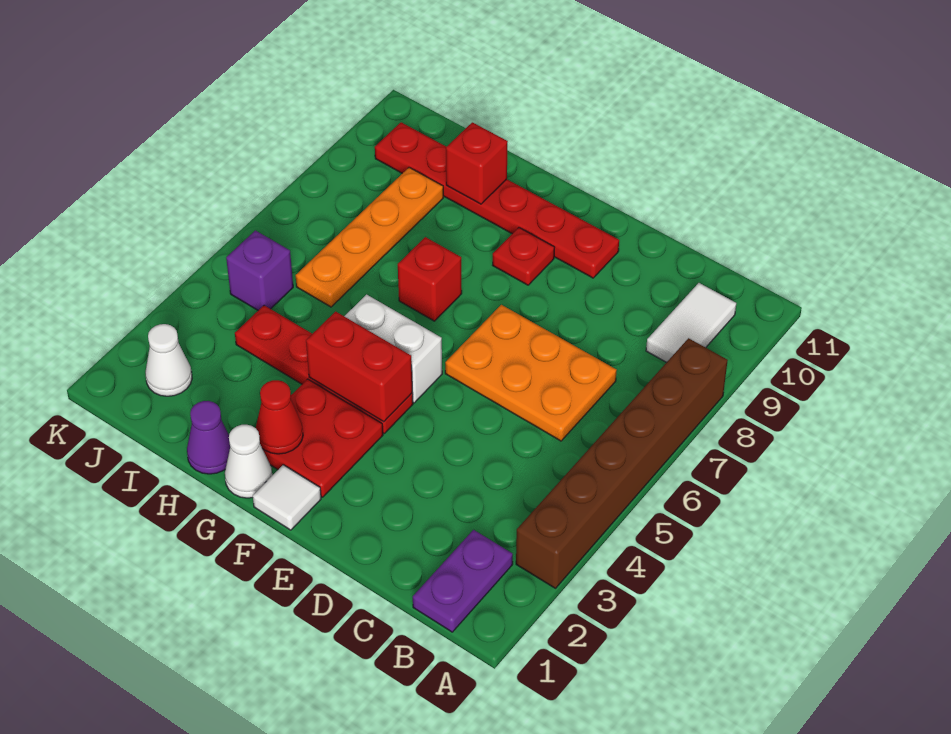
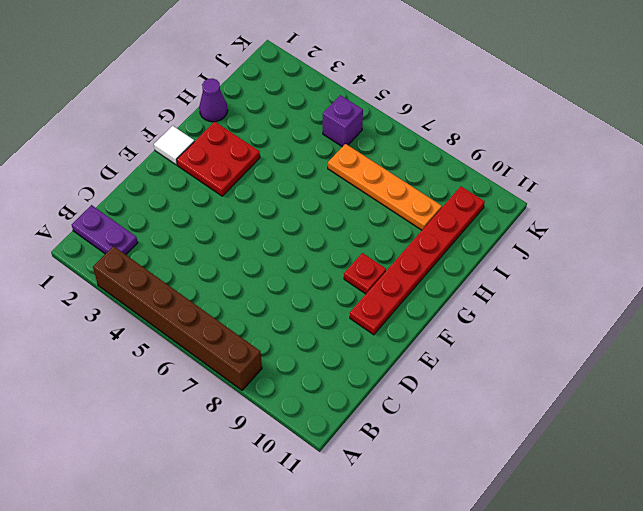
none -> white tile B9:B10 level 1
none -> orange plate C6:E7 level 1
none -> red plate F4:I4 level 1

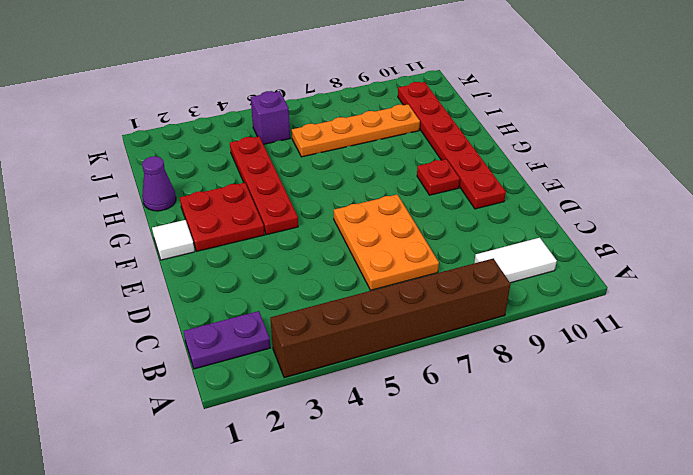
none -> white brick F5:G5 level 1
none -> white cone G1 level 1
none -> red brick G7 level 1

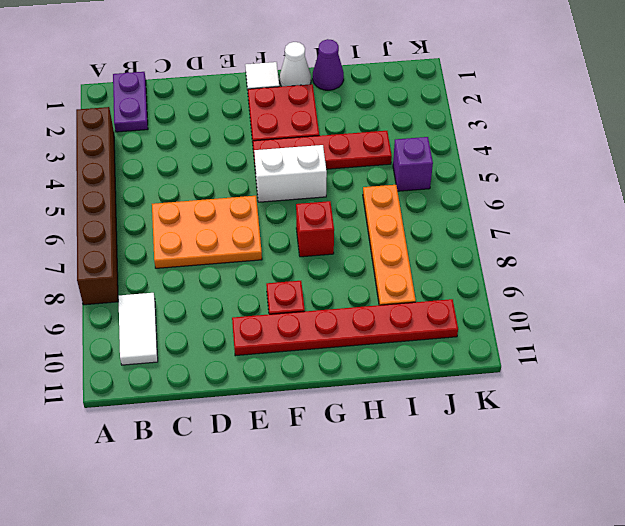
none -> white cone J2 level 1
none -> red brick F4:G4 level 2
none -> red cone G2 level 2

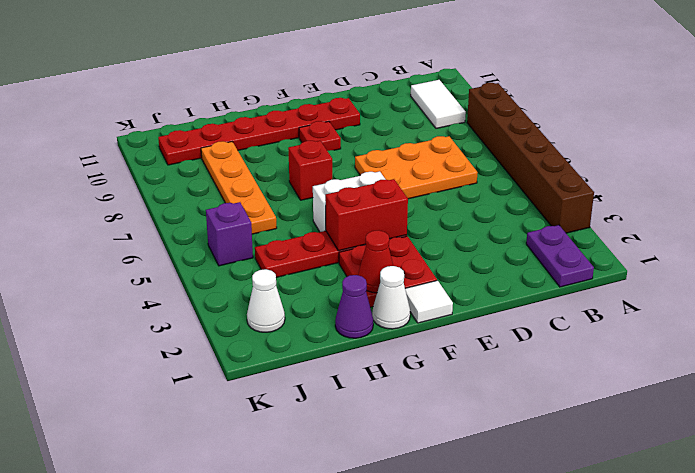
none -> red brick H10 level 2

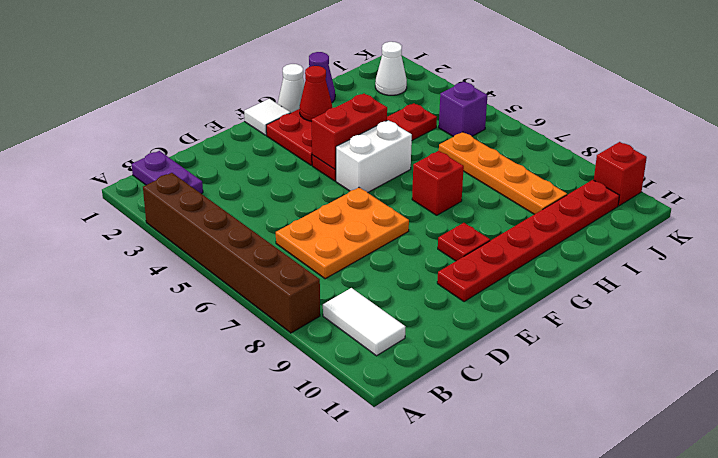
red brick K10 level 1 -> red brick H10 level 2

